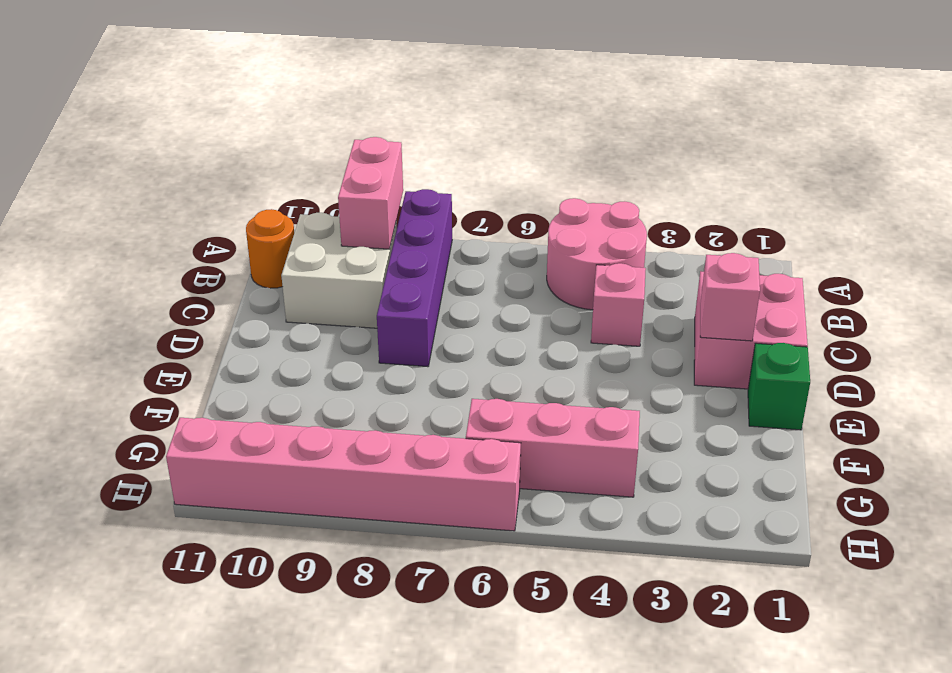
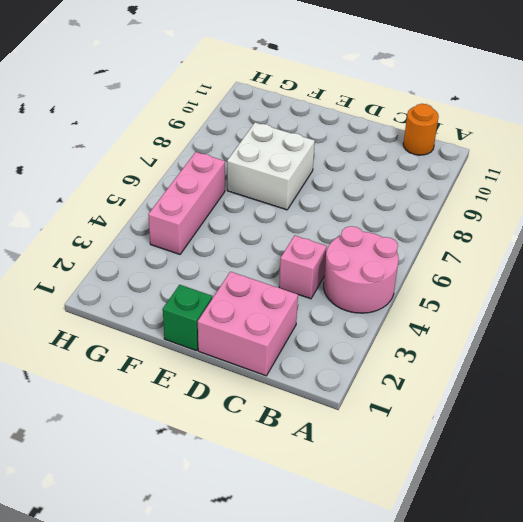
white brick E7:F8 level 1 -> white brick B9:C10 level 1
none -> purple brick A8:D8 level 1
none -> pink brick H6:H11 level 1

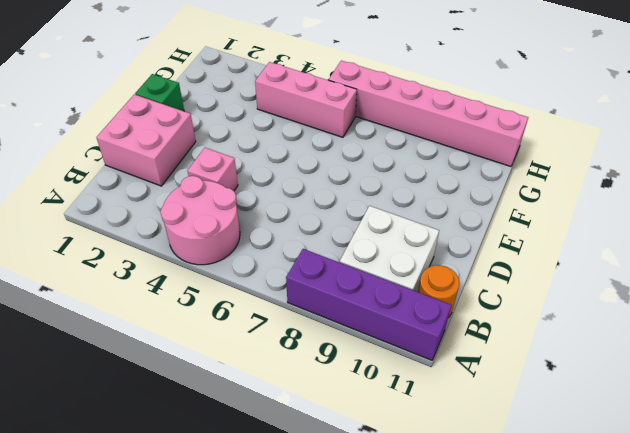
purple brick A8:A11 level 1 -> purple brick A8:D8 level 1
none -> pink brick A9:B9 level 2
none -> pink brick D2 level 2

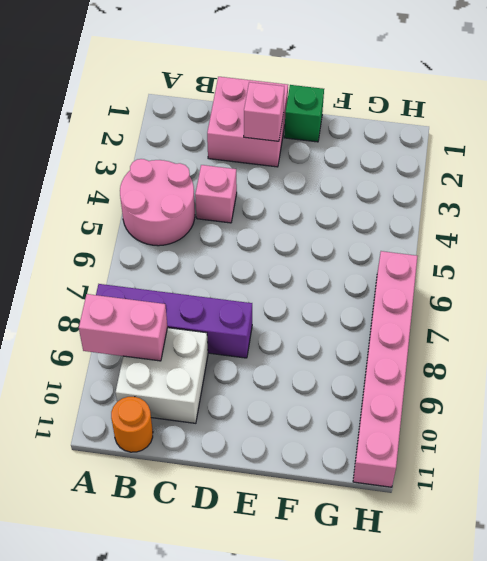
none -> pink brick G4:G6 level 1

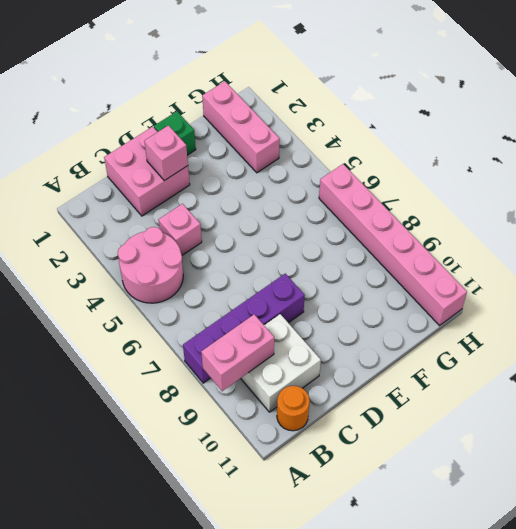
pink brick G1:G3 level 1 -> pink brick G4:G6 level 1

